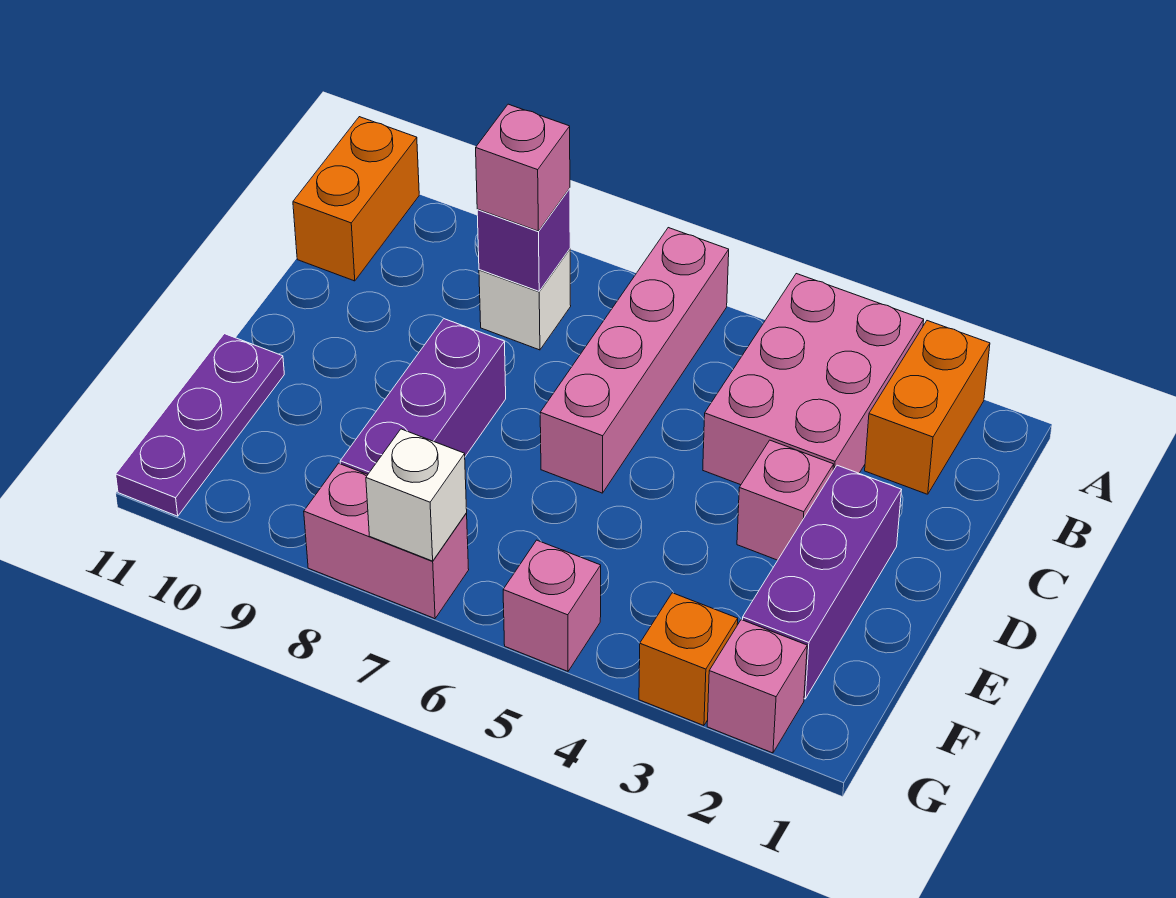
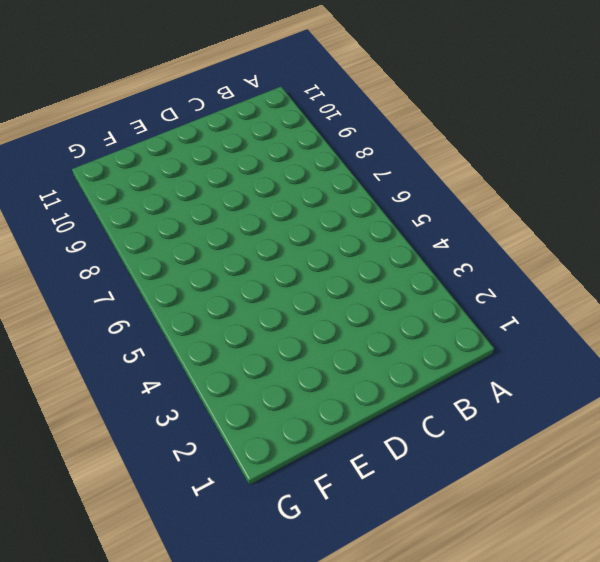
none -> orange brick A2:B2 level 1
none -> pink brick A3:C4 level 1
none -> pink brick A6:D6 level 1

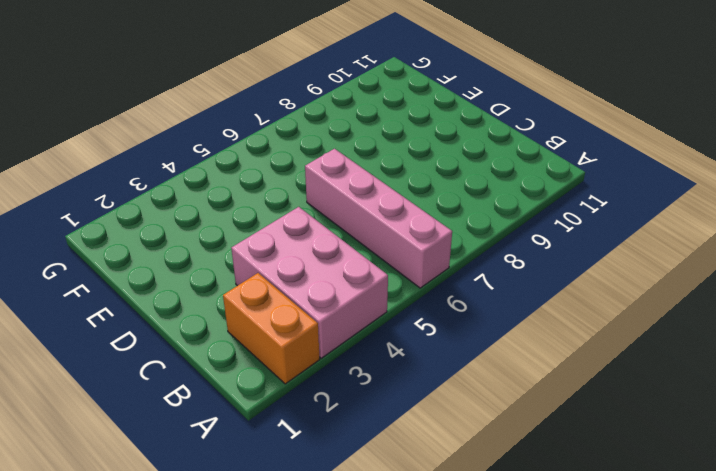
none -> orange brick A11:B11 level 1
none -> white brick B8 level 1
none -> purple brick D2:F2 level 1

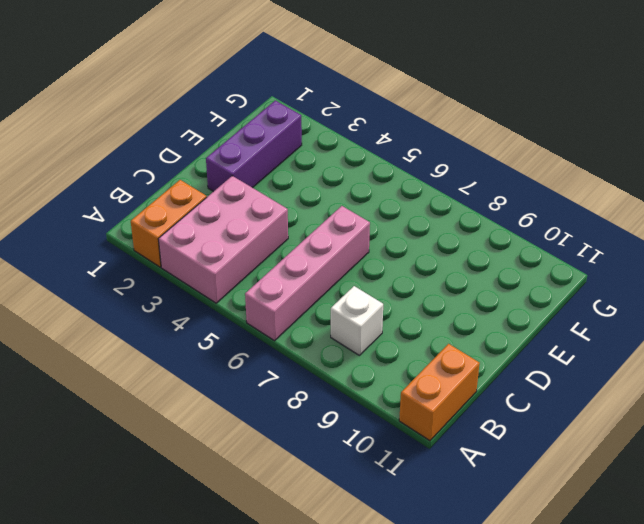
none -> pink brick D3 level 1
none -> purple brick D8:F8 level 1
none -> purple plate E11:G11 level 1

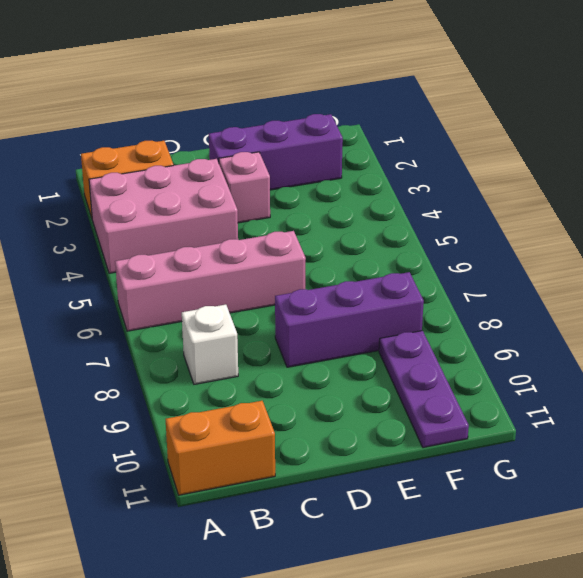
purple plate F9:F11 level 1 -> purple plate E11:G11 level 1
none -> pink brick G2 level 1
none -> orange brick G3 level 1
none -> pink brick G5 level 1

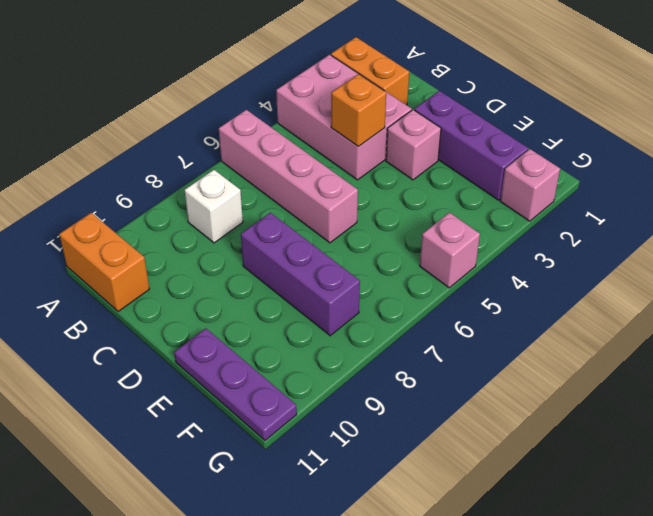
orange brick C4 level 2 -> orange brick G3 level 1
none -> pink brick G7:G8 level 1
none -> purple brick B8 level 2
none -> white brick G7 level 2

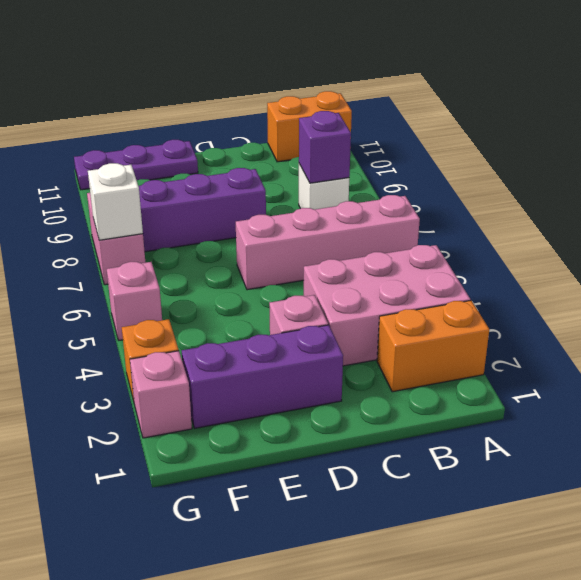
none -> pink brick B8 level 3

